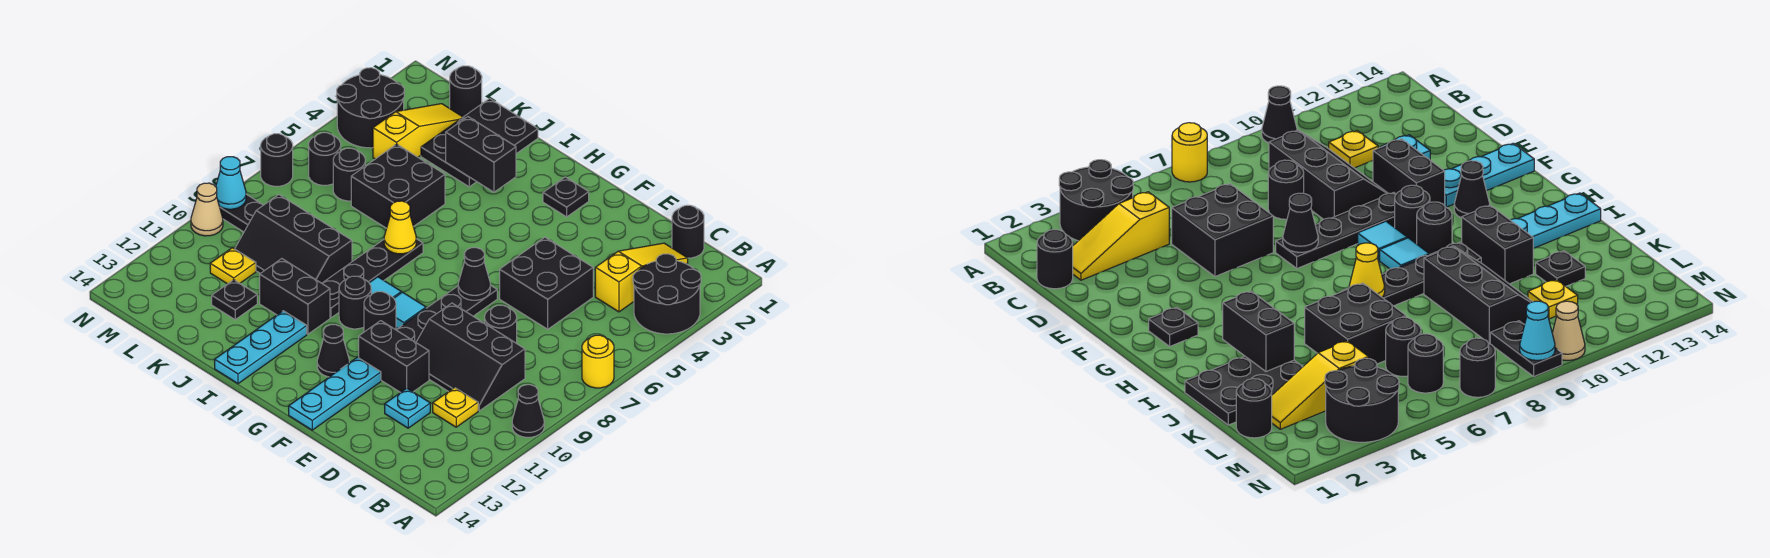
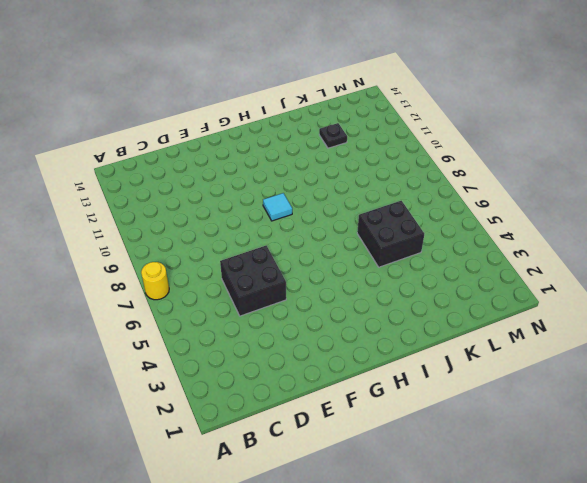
none -> black round brick A3:B4 level 1
none -> black cone A10 level 1
none -> black round brick C1 level 1
none -> yellow slope C2:C4 level 1 top 4

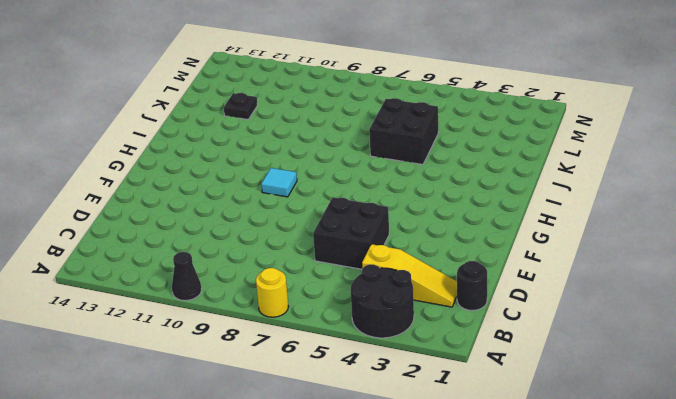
none -> black slope C9:E10 level 1 top 9
none -> yellow plate C11 level 1
none -> black round brick D8 level 1
none -> cyan plate D12 level 1

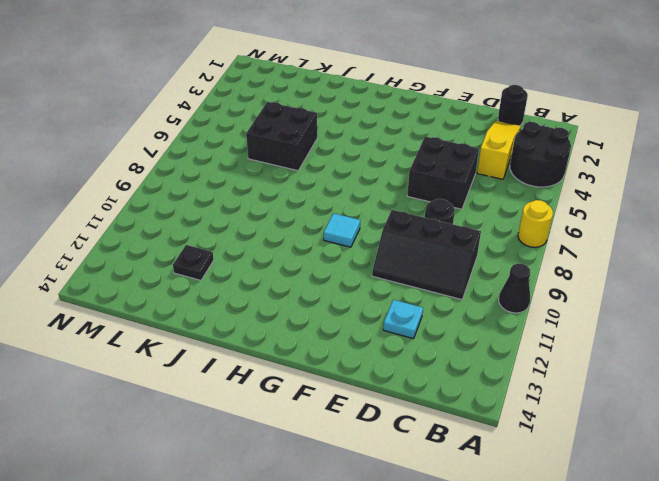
none -> yellow plate C11 level 1
none -> black brick E11:F11 level 1
none -> black plate F7:F10 level 1
none -> cyan plate F12:F14 level 1

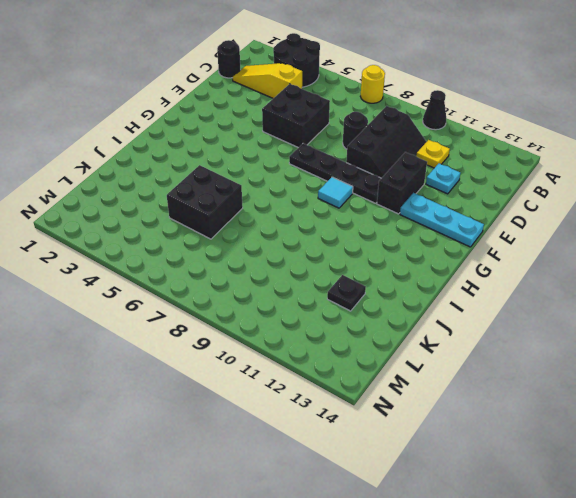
none -> black plate G2 level 1
none -> black round brick G10 level 1
none -> black cone G12 level 1
none -> cyan tile H9 level 1

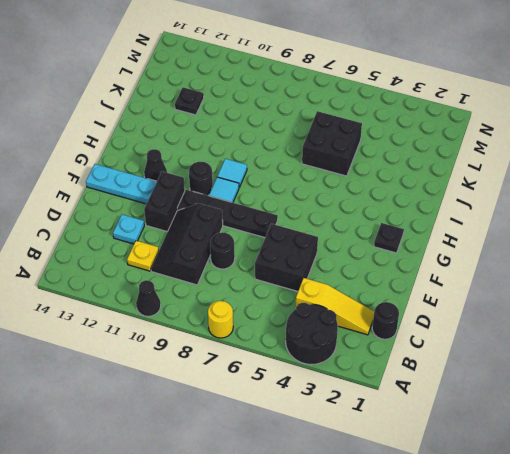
none -> black round brick H10 level 1
none -> black plate I7:I10 level 1
none -> black brick I11:J11 level 1
none -> cyan plate I12:I14 level 1

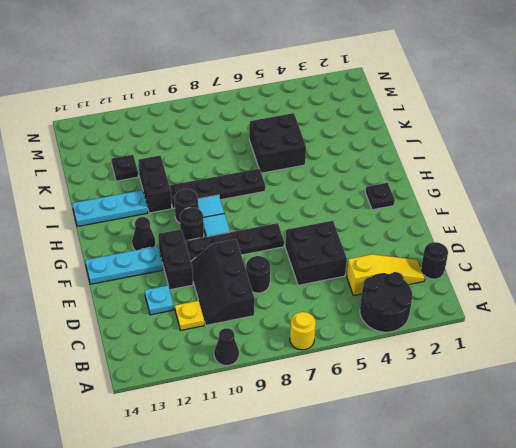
none -> black plate J1:K3 level 1
none -> black slope J9:L10 level 1 top 9
none -> black round brick L1 level 1
none -> yellow slope L2:L4 level 1 top 4

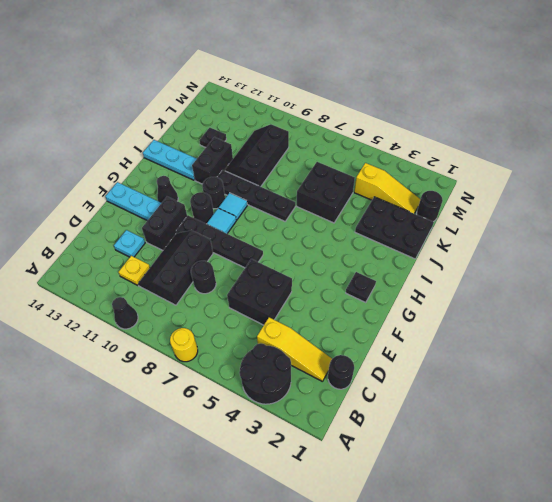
none -> black round brick L6 level 1
none -> yellow plate L11 level 1
none -> black round brick M3:N4 level 1
none -> black round brick M6 level 1

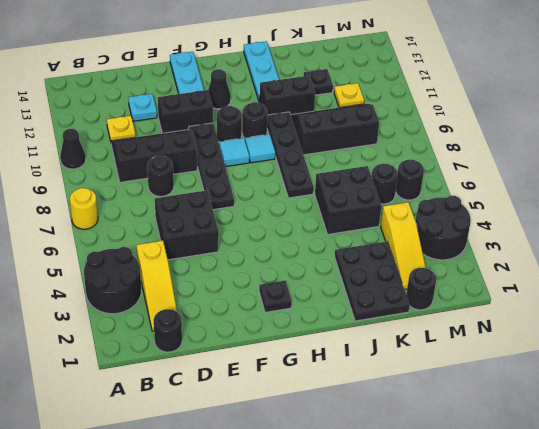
none -> black plate M9:N9 level 1
none -> black round brick N7 level 1
none -> tan cone N10 level 1
none -> black cone F7 level 2

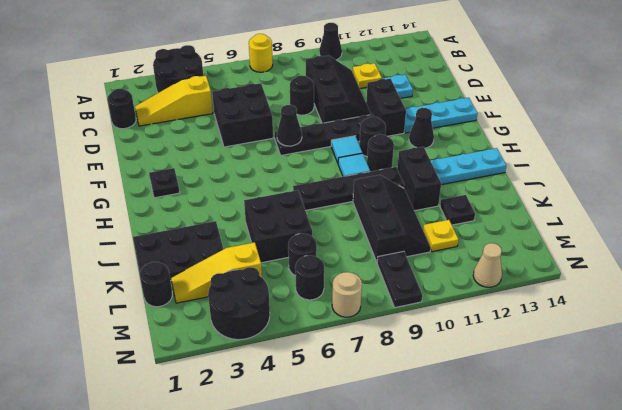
tan round brick N7 level 1 -> black round brick N7 level 1
tan cone N12 level 1 -> tan cone N10 level 1
none -> black brick I3:J3 level 2
none -> yellow cone I7 level 2
none -> cyan cone N9 level 2

